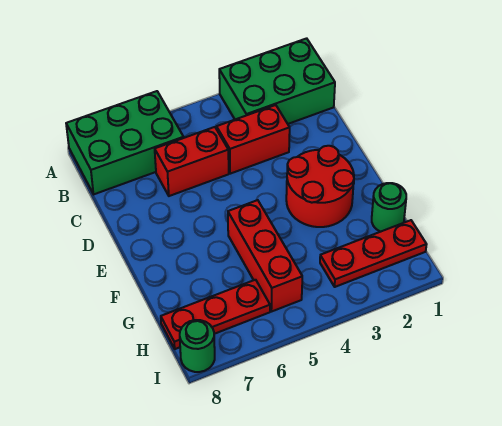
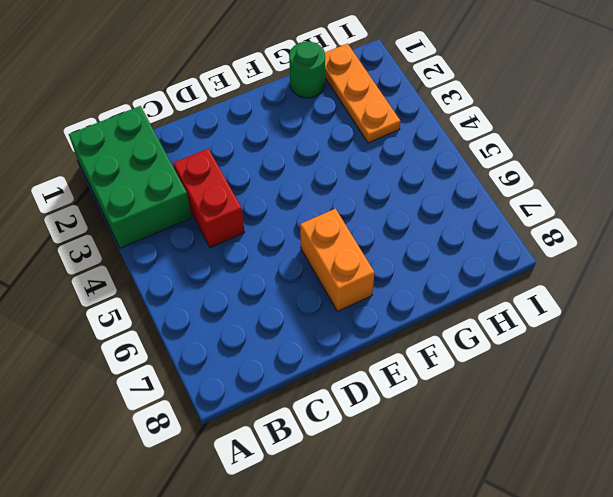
orange brick E6:E7 level 1 -> none
orange plate H1:H3 level 1 -> red plate H1:H3 level 1
none -> green brick A6:B8 level 1
none -> red brick C5:C6 level 1

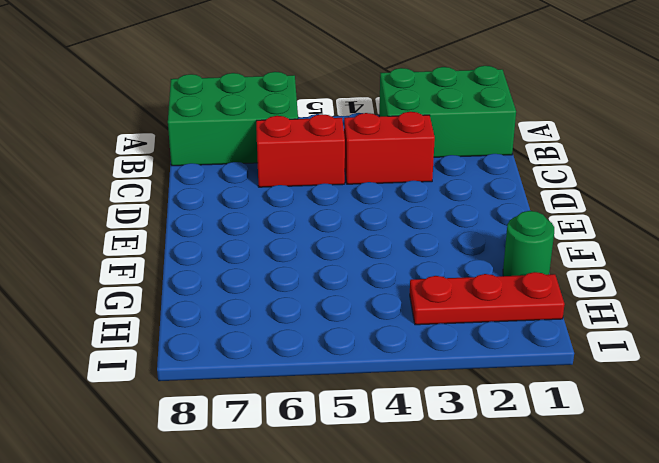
none -> red round brick E2:F3 level 1
none -> red brick F5:H5 level 1

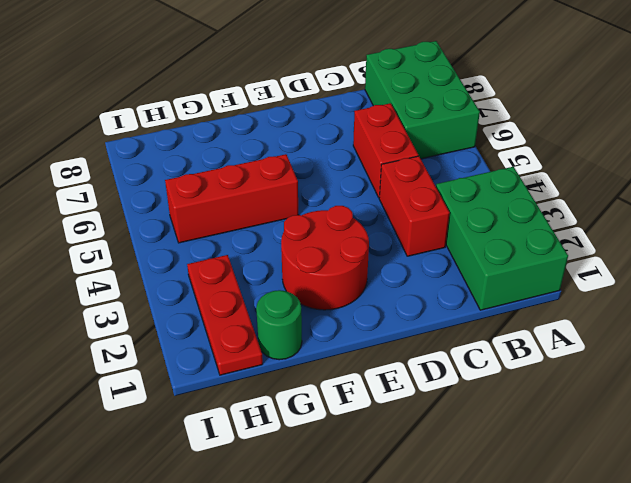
none -> red plate H6:H8 level 1
none -> green round brick I8 level 1

